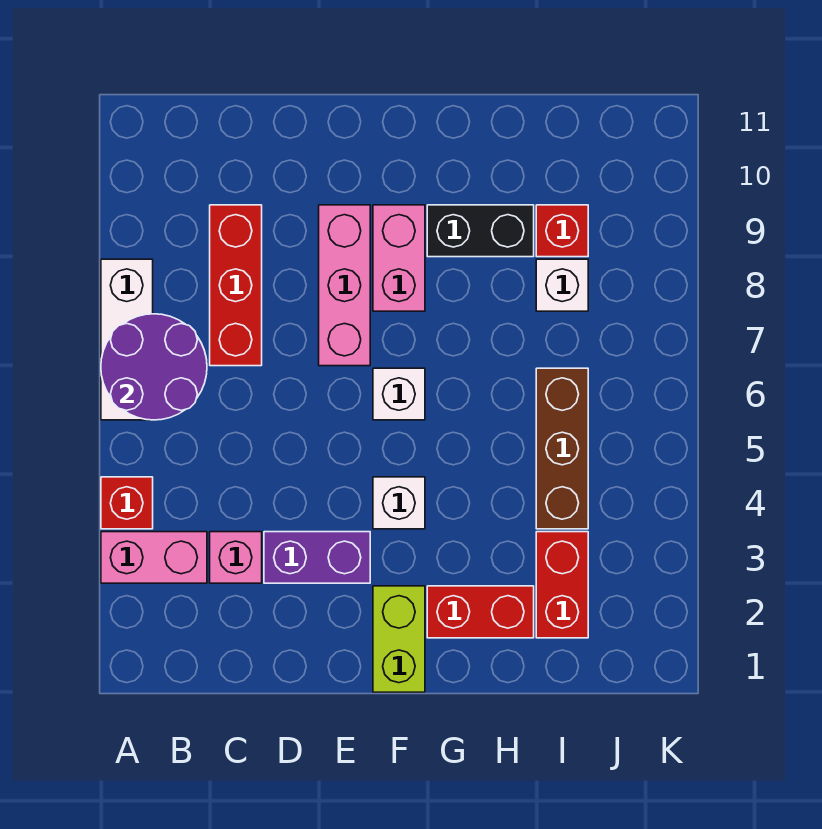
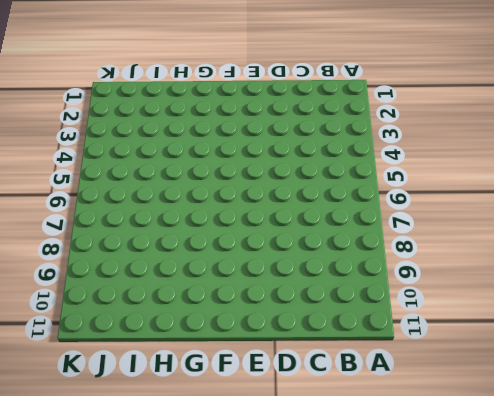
none -> pink brick A3:B3 level 1
none -> red brick A4 level 1
none -> white brick A6:A8 level 1

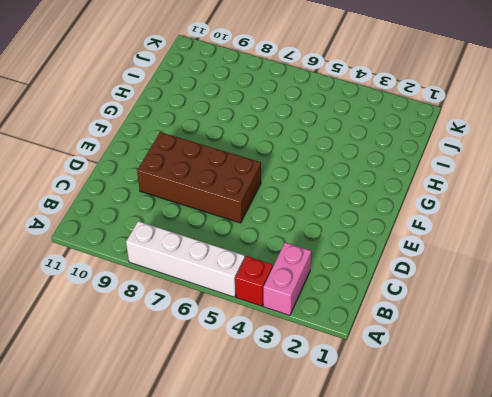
white brick A5:A8 level 1 -> white brick A6:A8 level 1
brown brick D6:E9 level 1 -> pink brick E7:E9 level 1
none -> pink brick C3 level 1
none -> red brick C7:C9 level 1
none -> purple brick D3:E3 level 1

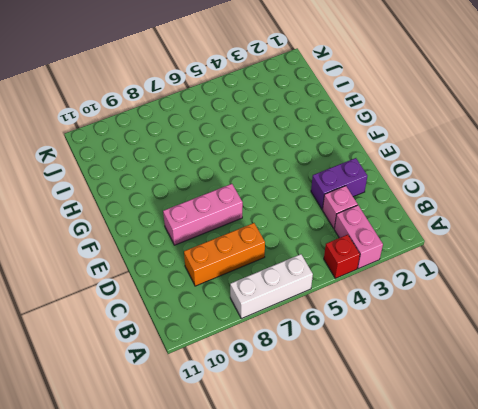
orange brick C7:C9 level 1 -> red brick C7:C9 level 1
purple brick D2:D3 level 1 -> purple brick D3:E3 level 1
none -> lime brick F1:F2 level 1
none -> white brick F4 level 1
none -> white brick F6 level 1

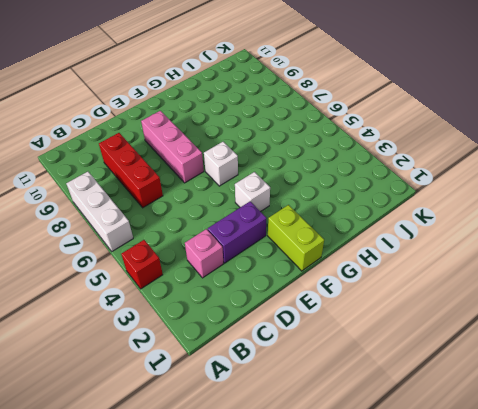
none -> pink brick A3:B3 level 1
none -> pink brick F8:F9 level 1
none -> red brick G2:H2 level 1

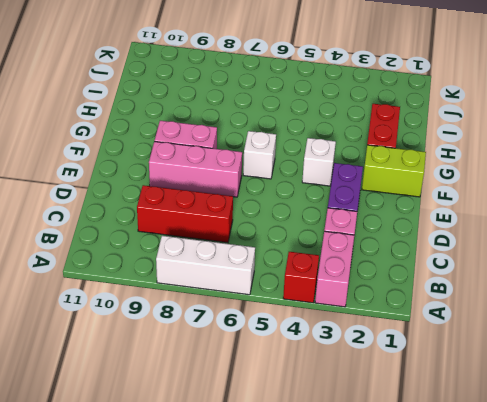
none -> black brick G9:H9 level 1
none -> red brick I2:I3 level 1
none -> brown brick I4:I6 level 1

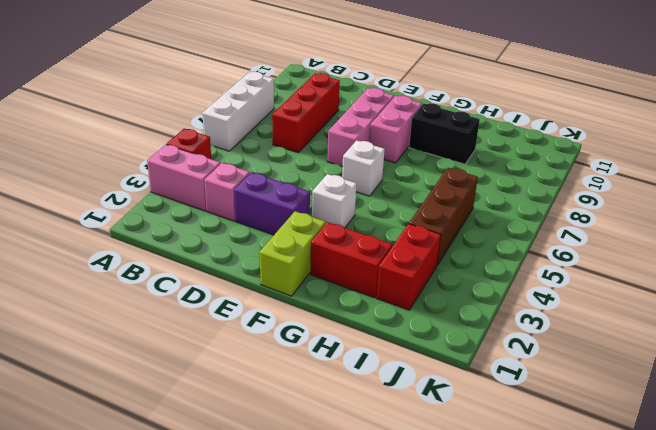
none -> white brick I8 level 1
none -> red brick I9 level 1
none -> purple round brick A6:B7 level 2

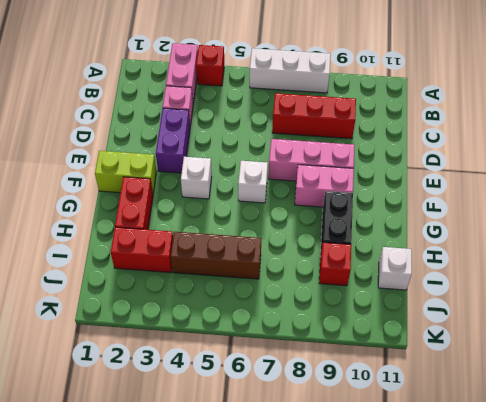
white brick I11 level 1 -> white brick I8 level 1
none -> purple round brick A6:B7 level 2

